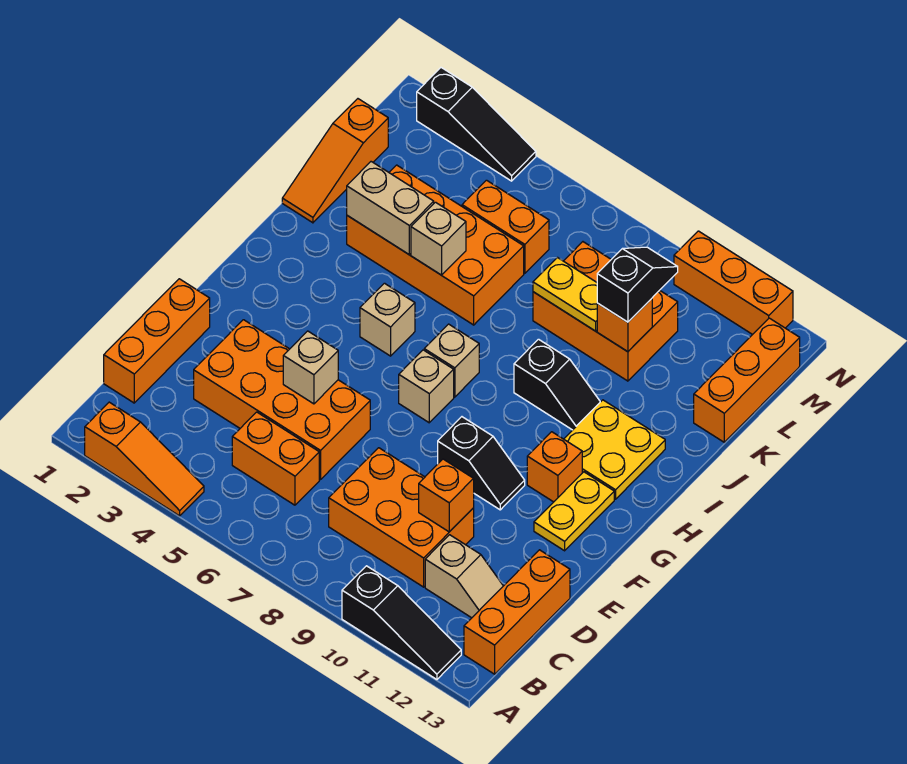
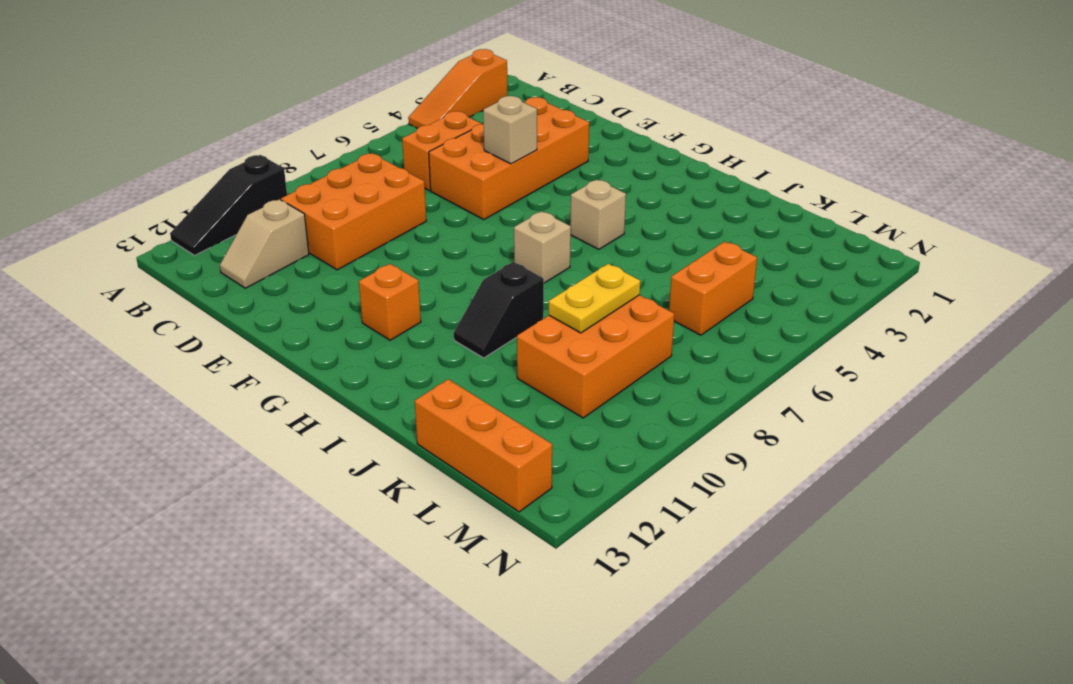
none -> orange brick B13:D13 level 1
none -> orange brick C1:E1 level 1
none -> black slope F9:F10 level 1 top 9
none -> yellow plate F12:G12 level 1

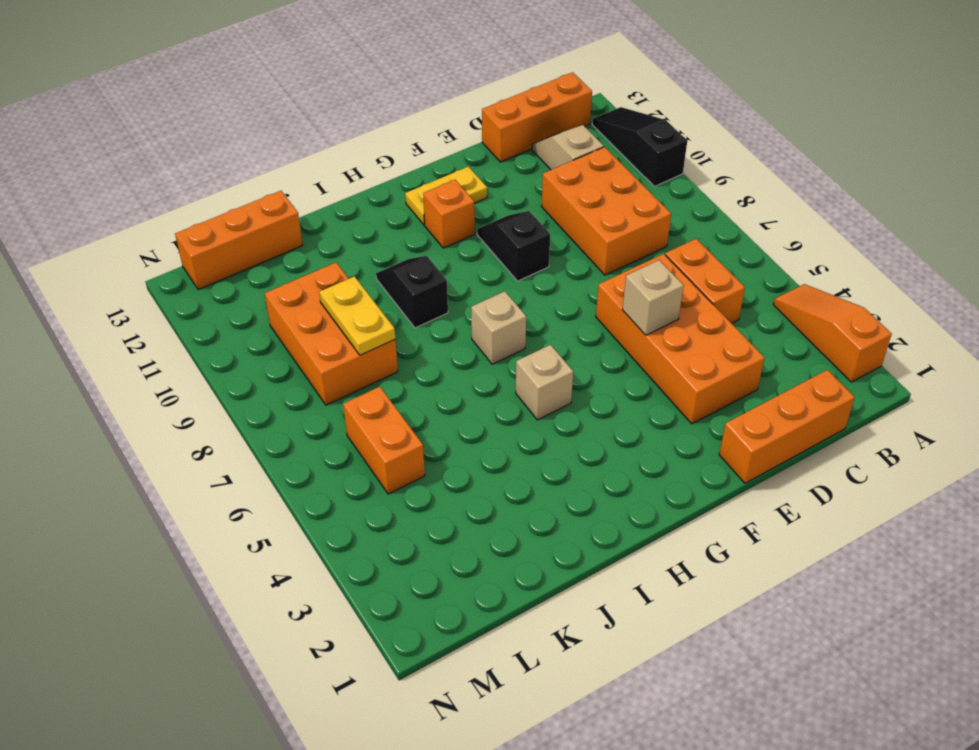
none -> tan brick G7 level 1
none -> yellow plate H11:I12 level 1
none -> orange slope J1:L1 level 1 top L
none -> orange brick J3:K6 level 1

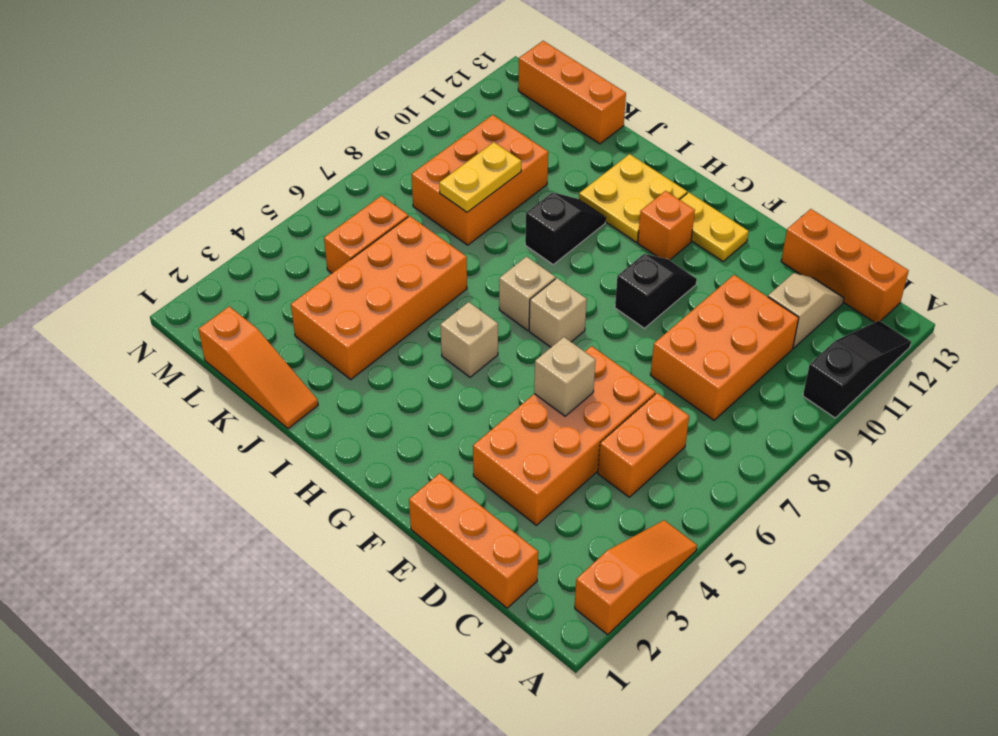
none -> black slope N2:N4 level 1 top 2
none -> orange brick N10:N12 level 1
none -> orange brick D10 level 2
none -> tan brick J3:J4 level 2

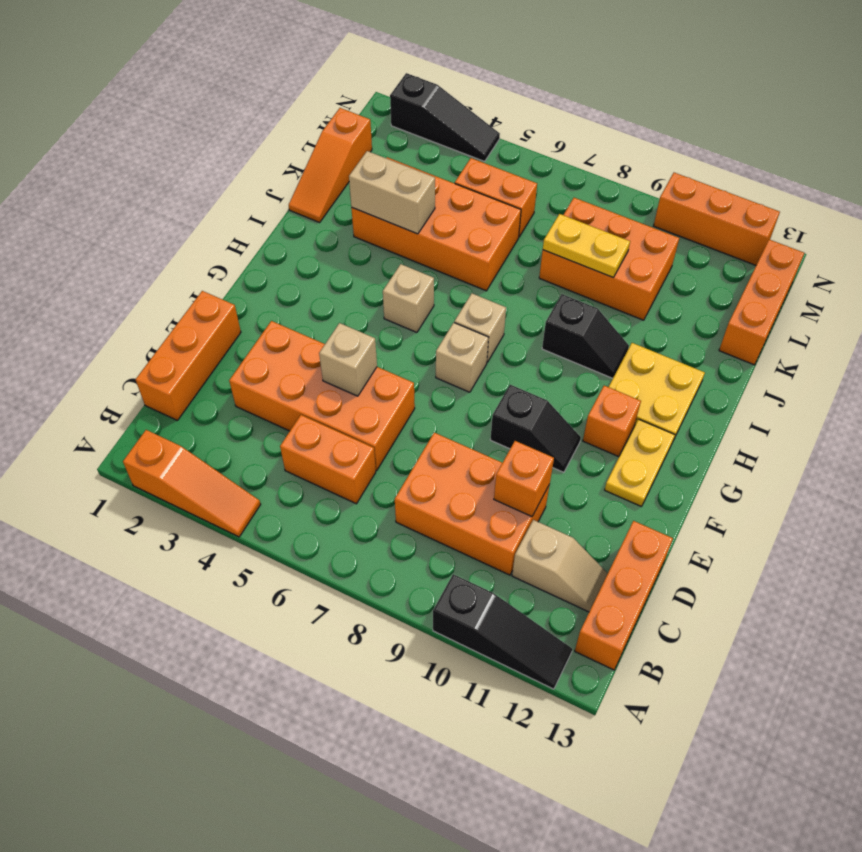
none -> tan brick J5 level 2
none -> orange brick K10 level 2
none -> black slope K10:L10 level 3 top K

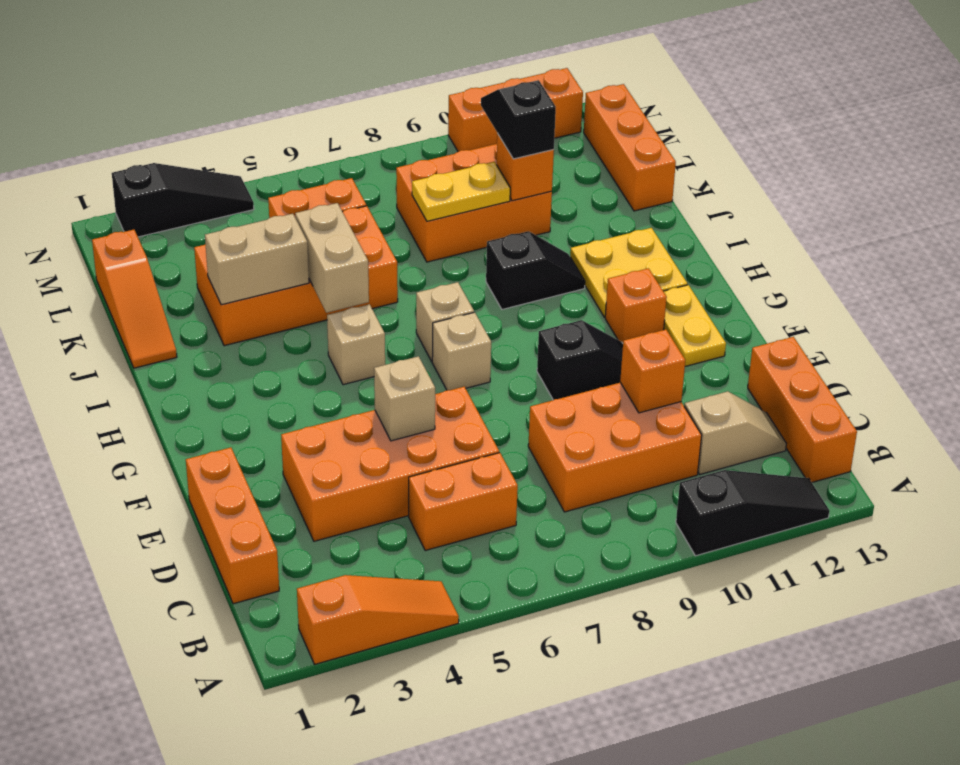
tan brick I5:J5 level 2 -> tan brick J5 level 2

